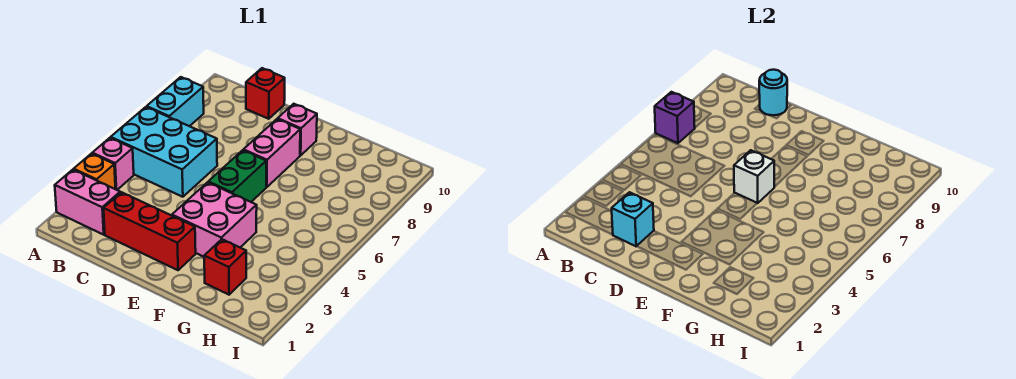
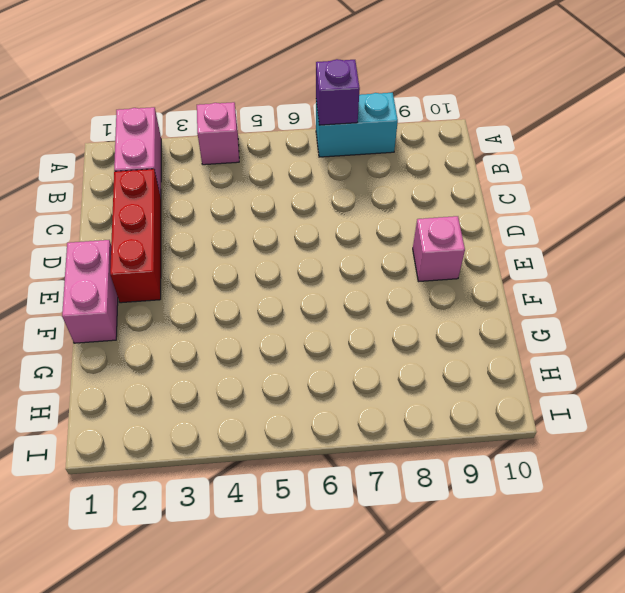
pink brick E1:F1 level 1 -> pink brick E7:E8 level 1
none -> orange brick A3 level 1
none -> cyan brick A5:C6 level 1
none -> red brick C10 level 1

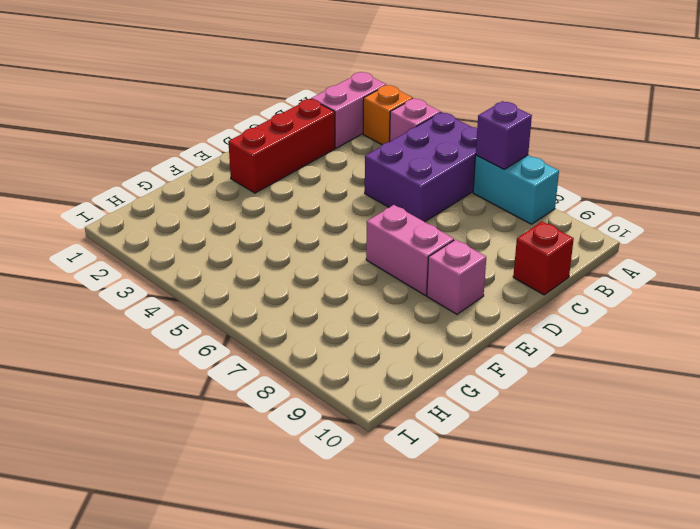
purple brick A5:C6 level 1 -> cyan brick A5:C6 level 1
none -> pink brick E3:F4 level 1
none -> green brick E5:E6 level 1
none -> red brick G2 level 1

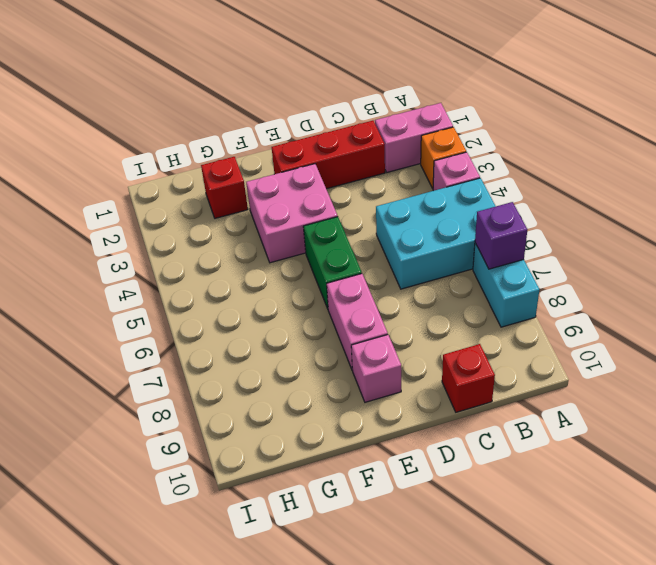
none -> cyan brick C2 level 2
none -> cyan round brick C10 level 2
none -> white brick E6 level 2

